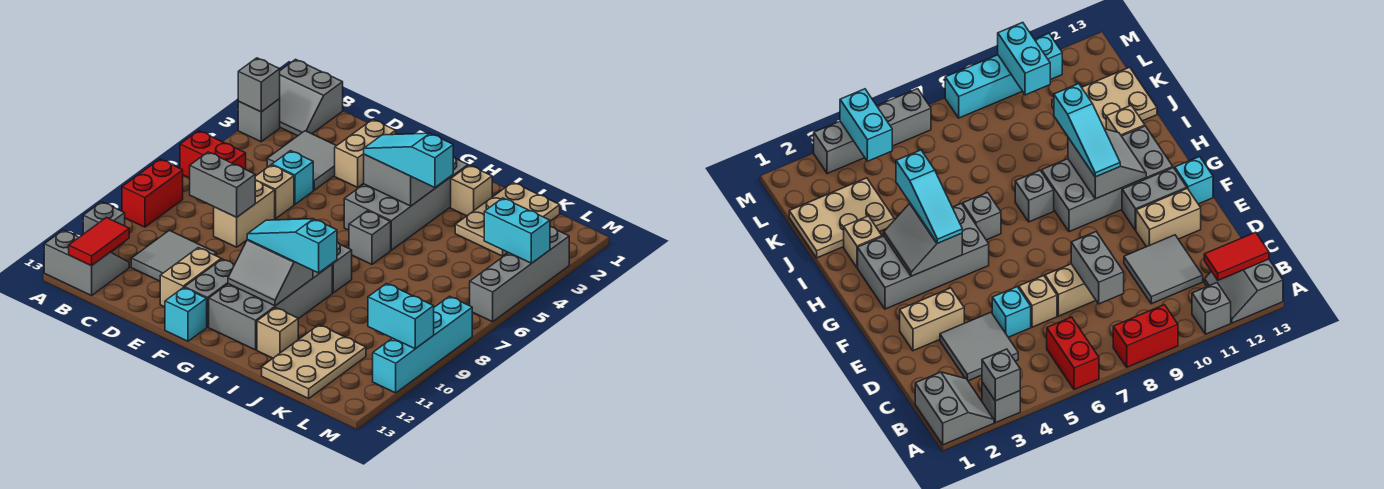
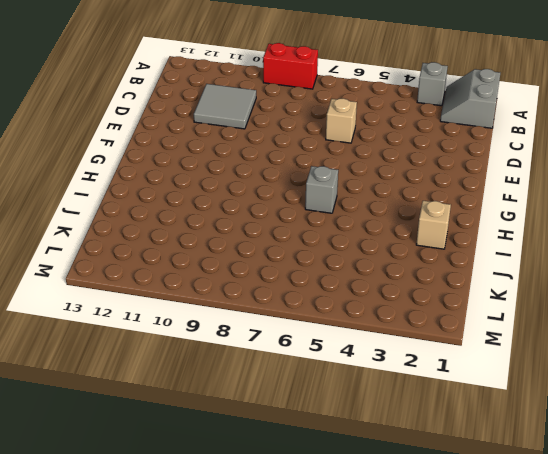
none -> red brick A6:B6 level 1
none -> grey brick A11 level 1
none -> grey slope A12:B13 level 1 top 13
none -> grey tile C3:D4 level 1

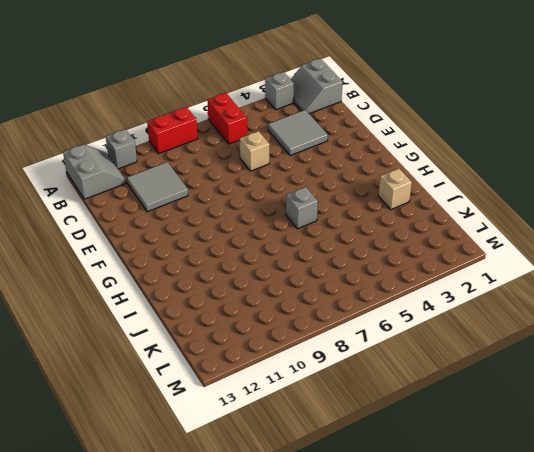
none -> cyan brick D5 level 1
none -> tan brick D7:D8 level 1
none -> tan brick E2:E3 level 1
none -> tan brick E11:E12 level 1

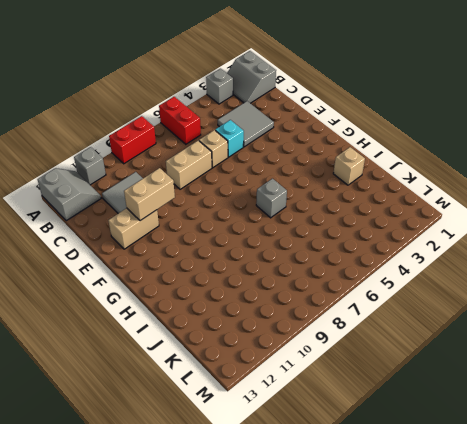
tan brick E10:E11 level 2 -> tan brick E2:E3 level 1
none -> grey brick F11:F12 level 1
none -> cyan brick F13 level 1
none -> grey brick G2:H5 level 1
none -> grey brick G9:H12 level 1

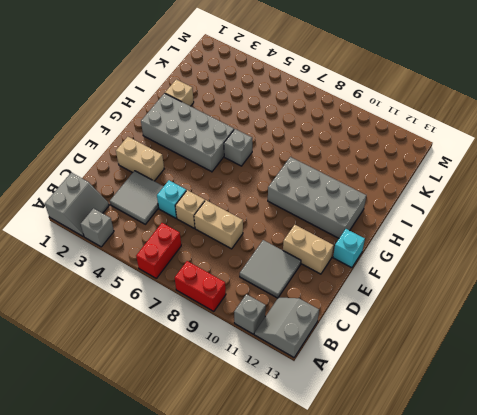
none -> grey brick F11:F12 level 1
none -> grey brick H8 level 1
none -> tan brick I12 level 1
none -> tan plate J1:K3 level 1

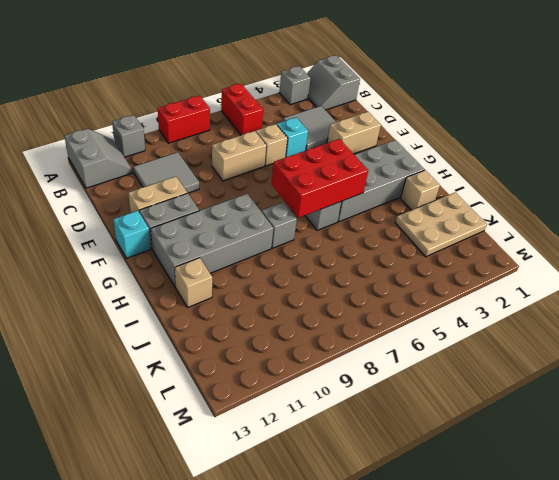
red brick G5:H7 level 2 -> none
none -> tan plate J11:K13 level 1
none -> grey brick M3:M6 level 1
none -> cyan brick M8:M11 level 1
none -> grey brick A3 level 2

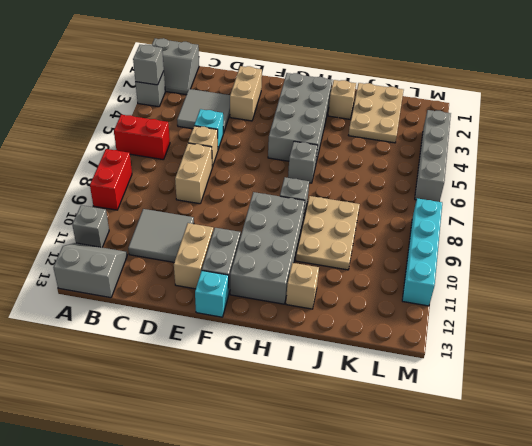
tan plate I8:J10 level 1 -> tan plate J11:K13 level 1
none -> red tile B12:B13 level 2
none -> grey brick C8:D8 level 2
none -> grey slope G3:H4 level 2 top 4
none -> grey slope G10:H11 level 2 top 10

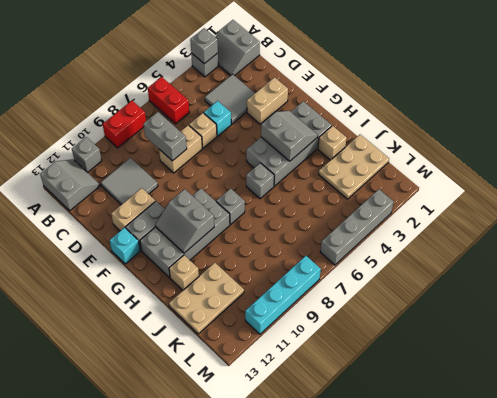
none -> red tile B12:B13 level 2
none -> cyan brick L4:M4 level 2
none -> cyan brick L10:M10 level 2
none -> cyan slope G4:I4 level 3 top I

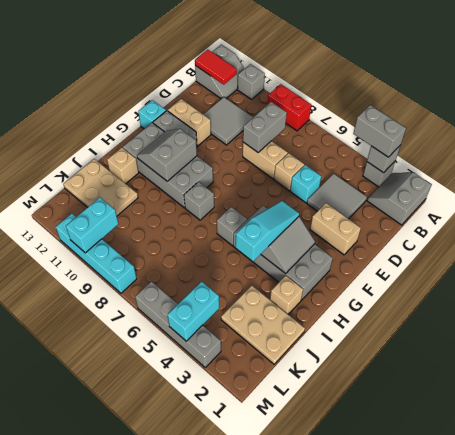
grey brick A3:A4 level 3 -> none
none -> red brick A6:B6 level 1
none -> cyan slope G10:I10 level 3 top I

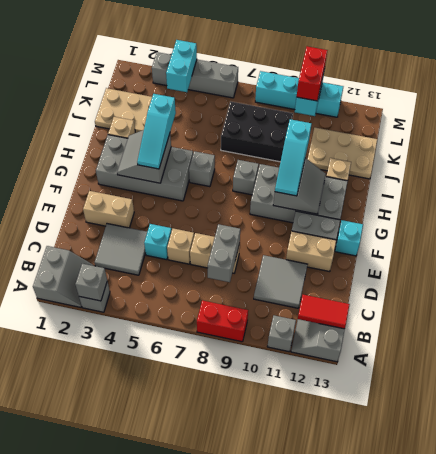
black brick J7:K9 level 1 -> none
red brick L10:M10 level 3 -> red brick A6:B6 level 1

